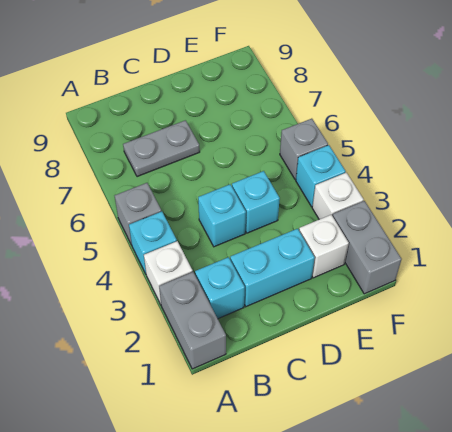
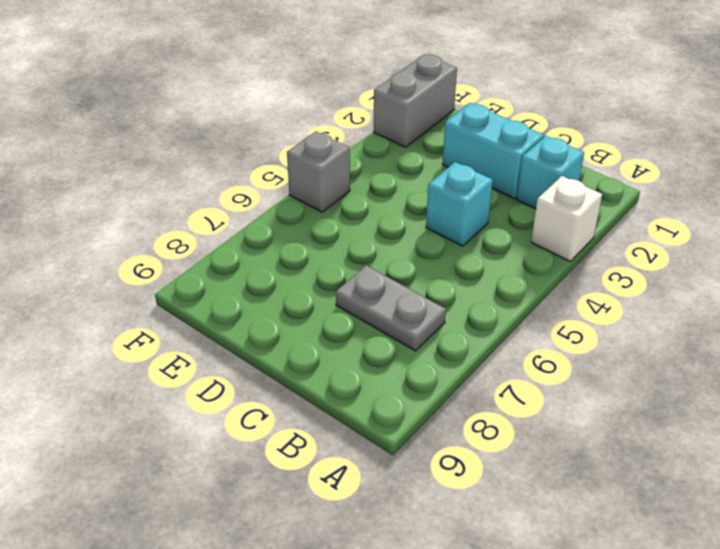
none -> grey brick A1:A2 level 1
none -> cyan brick A4 level 1
none -> grey brick A5 level 1

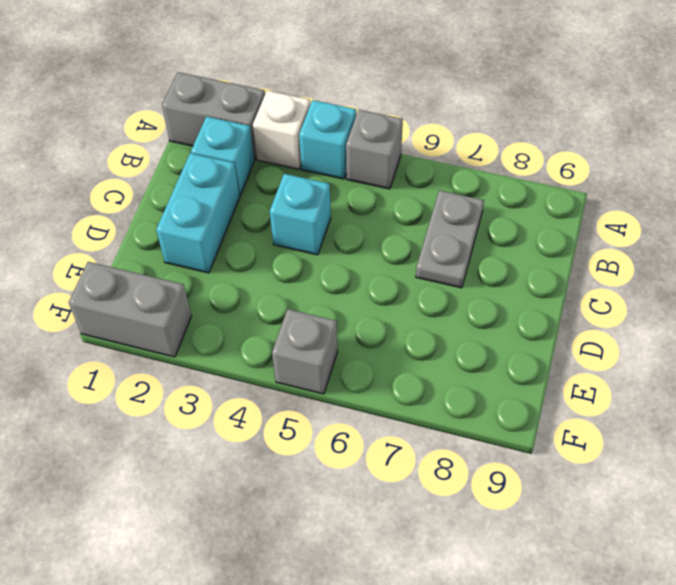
none -> cyan brick D4 level 1
none -> white brick E2 level 1
none -> white brick F3 level 1

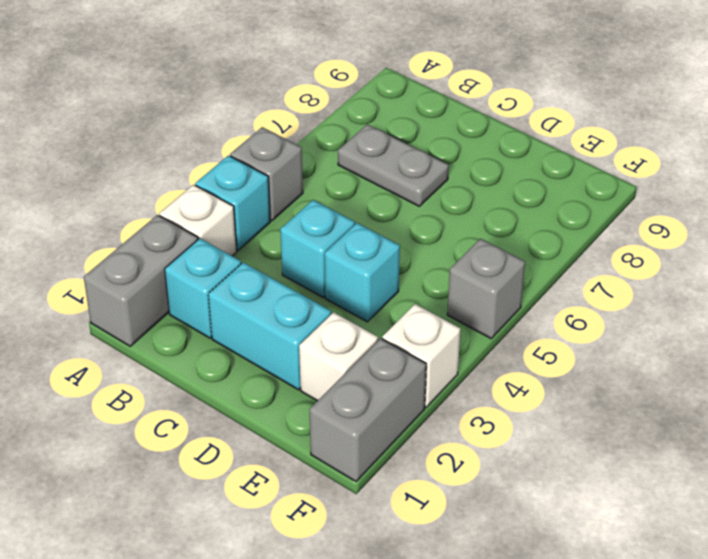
none -> cyan brick F4 level 1

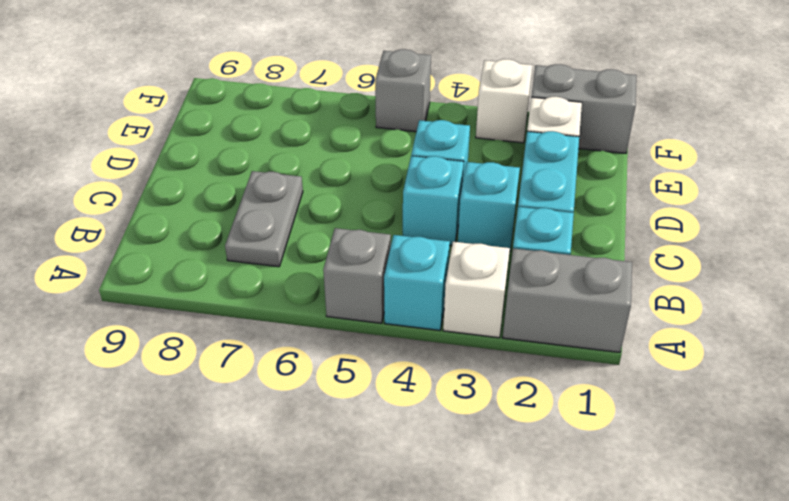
cyan brick C3 level 1 -> cyan brick F4 level 1

